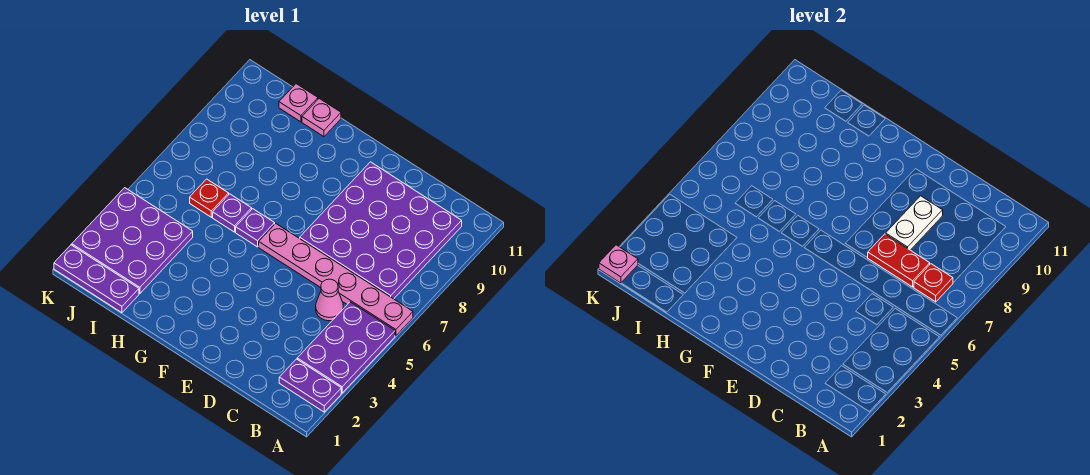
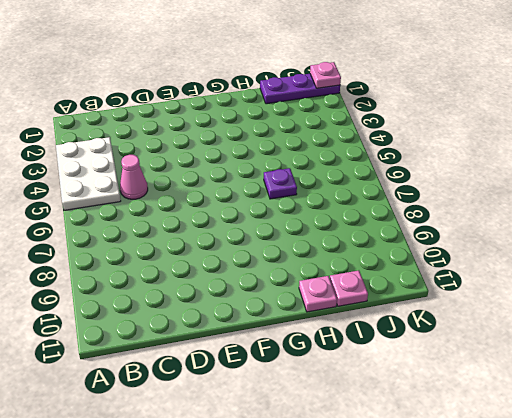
white plate A3:B5 level 1 -> purple plate A3:B5 level 1
none -> purple plate A2:B2 level 1
none -> pink plate A6:F6 level 1
none -> purple plate B7:E10 level 1

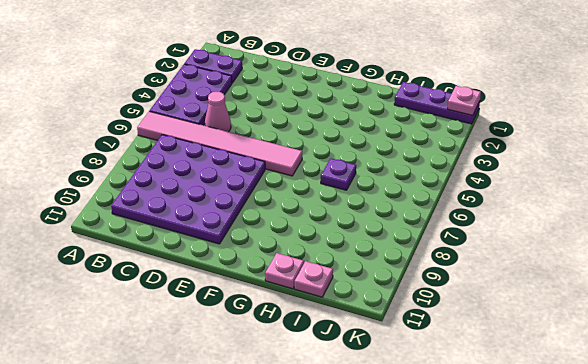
pink tile A6:F6 level 1 -> pink plate A6:F6 level 1
none -> purple plate G6 level 1
none -> purple plate I2:K4 level 1
none -> red plate I6 level 1

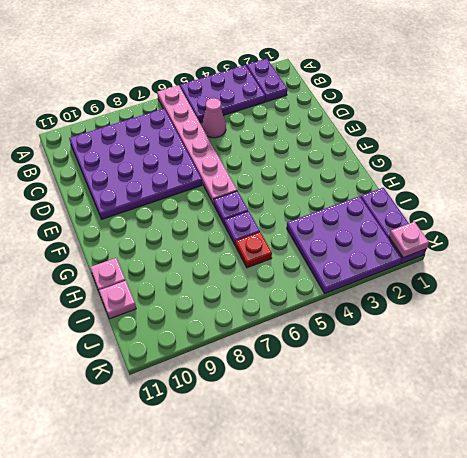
none -> red plate B7 level 2
none -> red plate C7:D7 level 2
none -> white plate D8:D9 level 2

